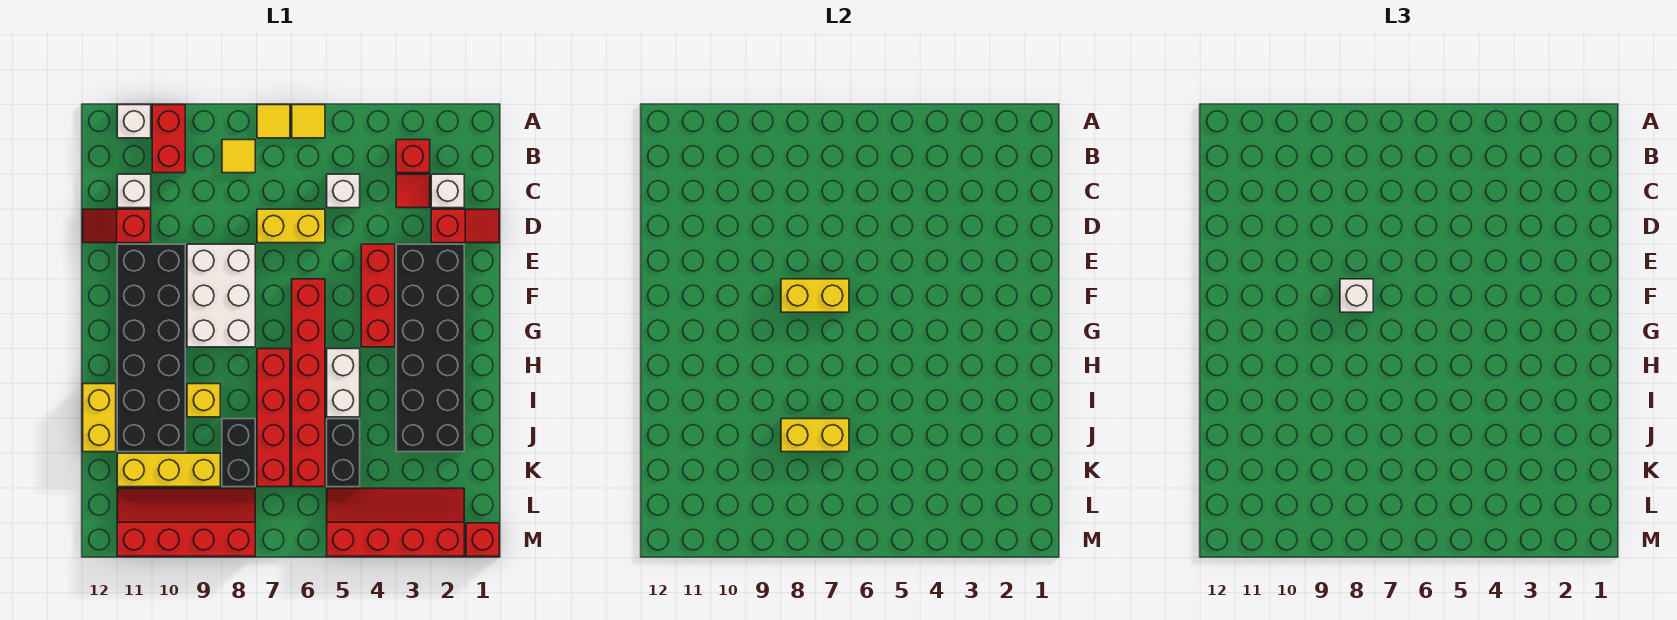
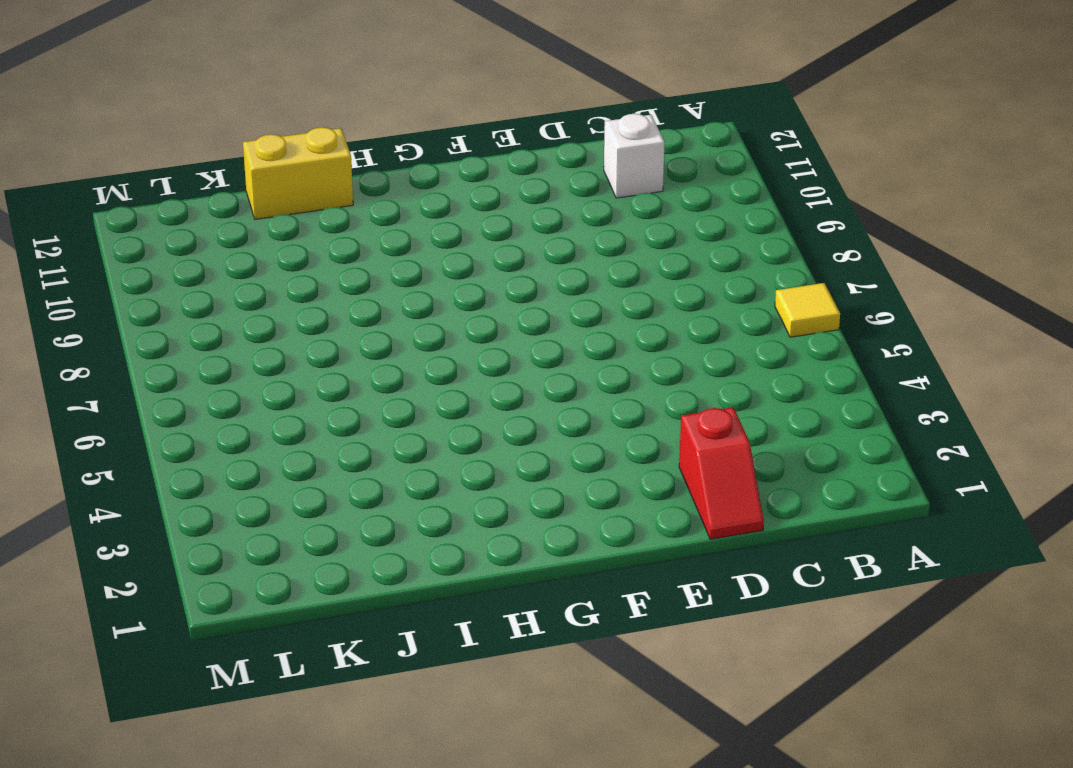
none -> yellow tile A7 level 1
none -> red brick A10:B10 level 1
none -> white brick A11 level 1
none -> red brick B3 level 1

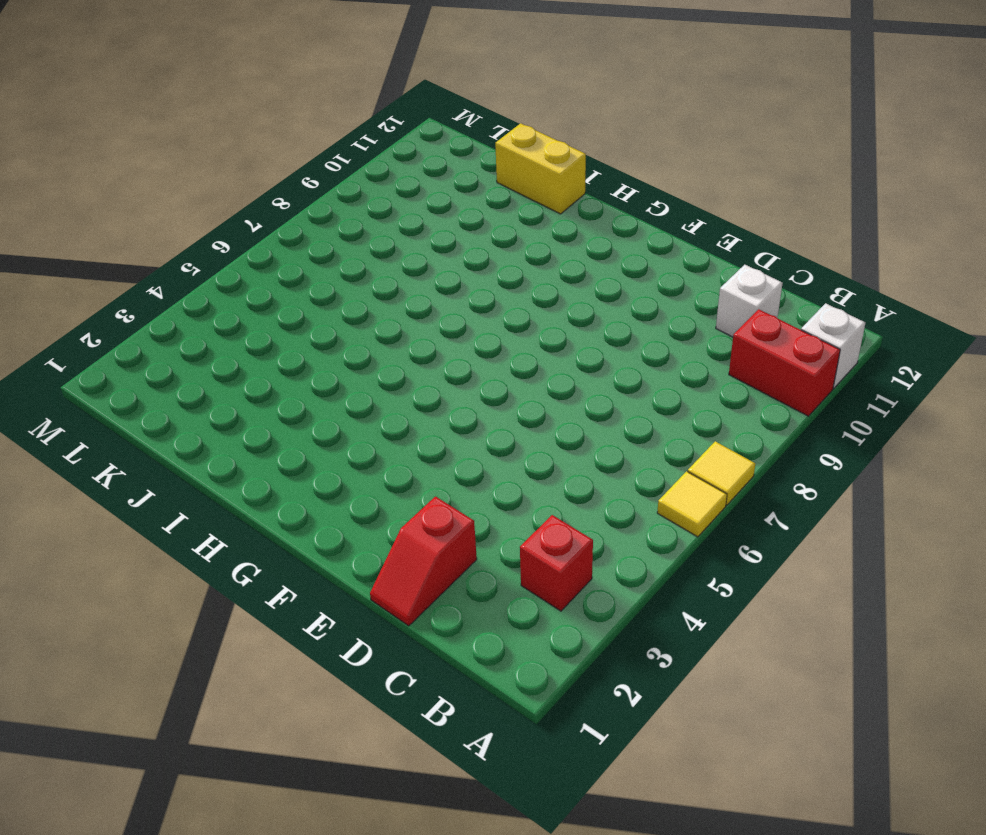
none -> yellow tile B8 level 1
none -> white brick C2 level 1
none -> red tile C3 level 1
none -> white brick C5 level 1

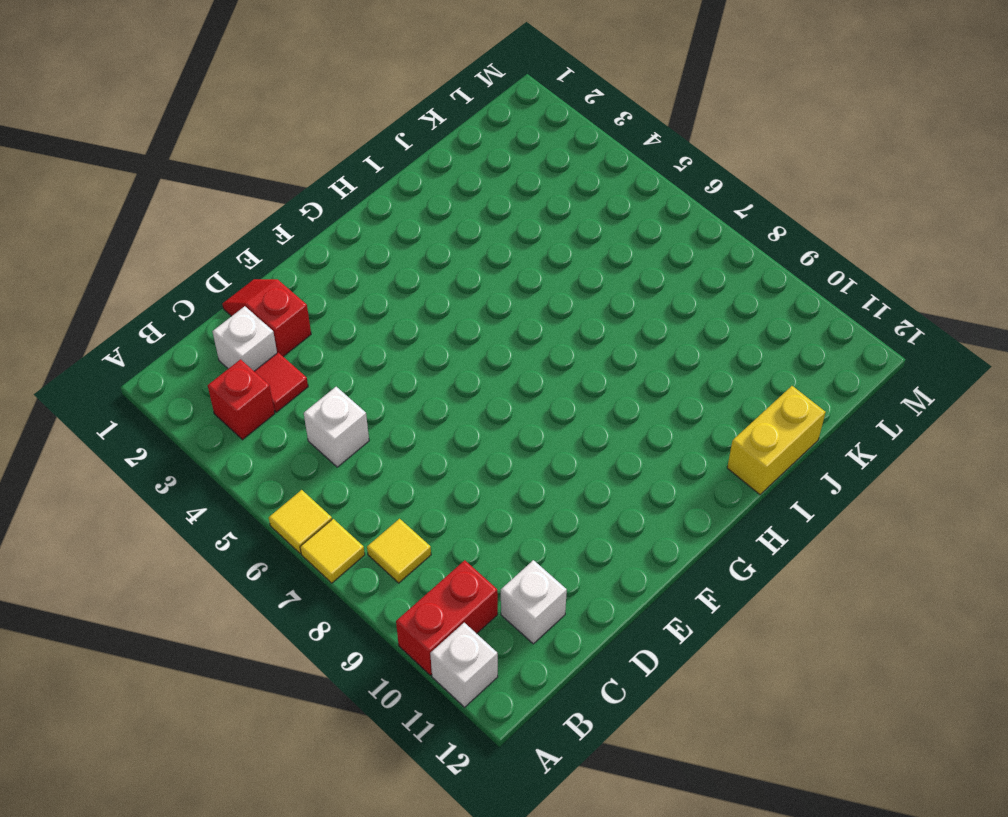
none -> yellow brick D6:D7 level 1
none -> red slope D11:D12 level 1 top 11
none -> black brick E2:J3 level 1
none -> red brick E4:G4 level 1

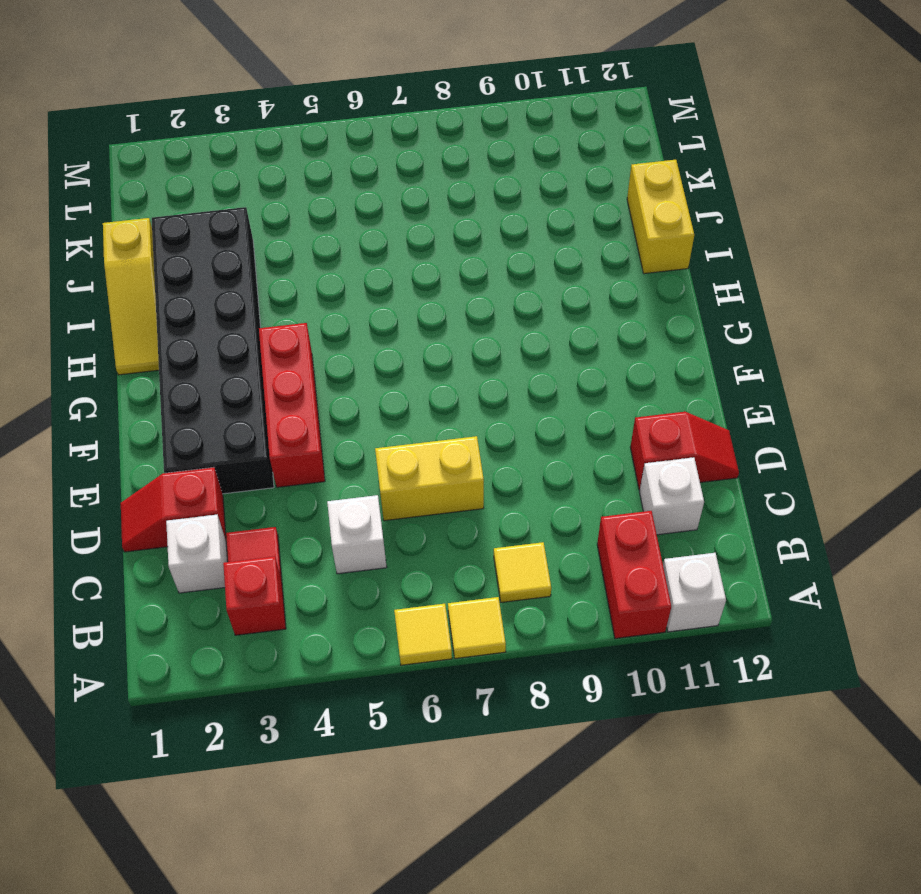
yellow slope H1:J1 level 1 top J -> none
none -> white brick E8:G9 level 1
none -> black brick E10:J11 level 1
none -> red brick F6:K6 level 1
none -> white brick H5:I5 level 1

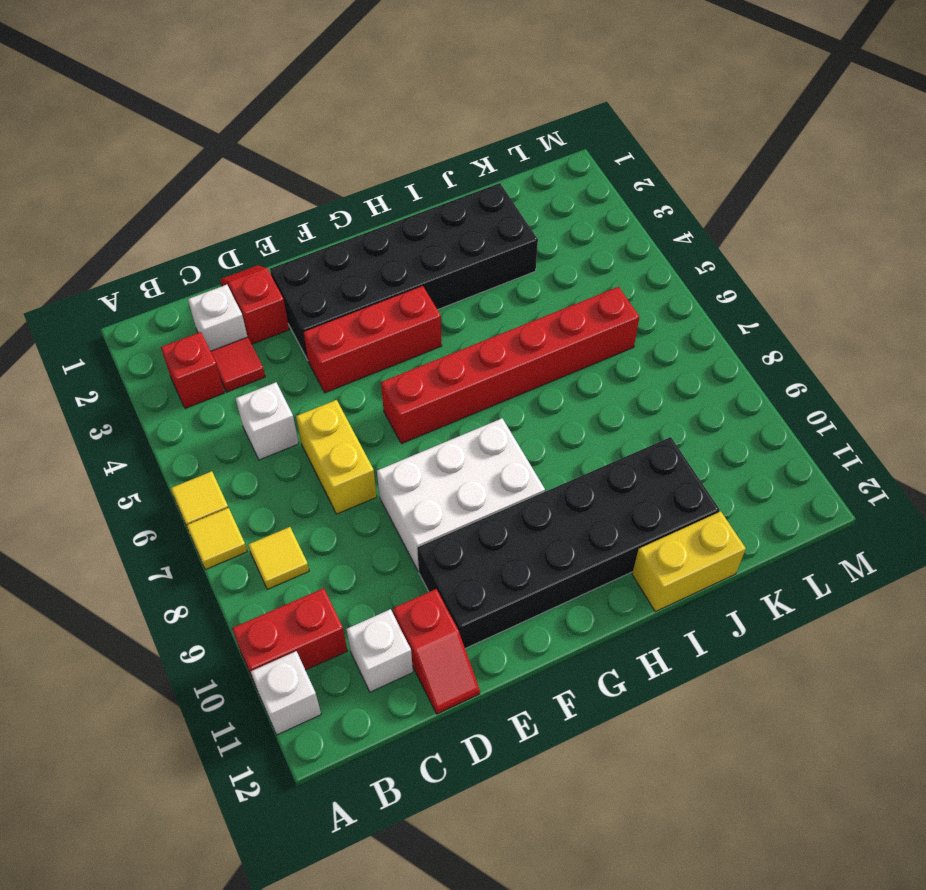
none -> white brick H5:I5 level 1
none -> red brick H7:K7 level 1
none -> yellow brick I9 level 1
none -> black brick J5:K5 level 1

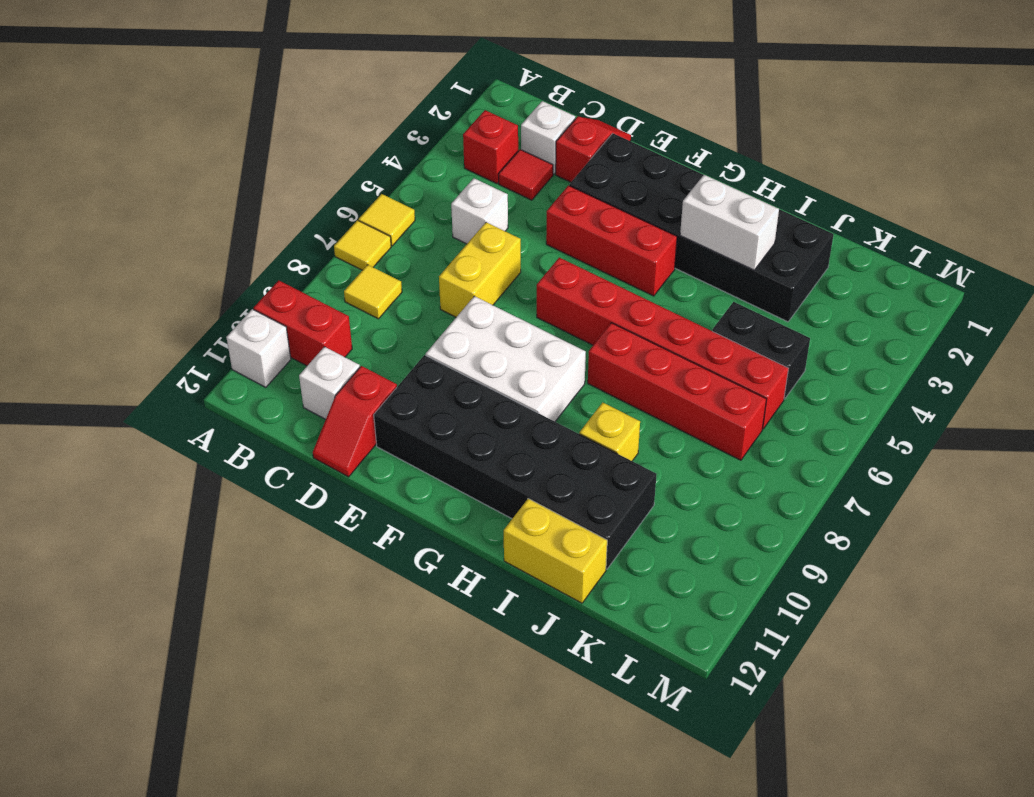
white brick H3:I3 level 2 -> white brick H5:I5 level 1
none -> black brick J8:K8 level 1
none -> yellow brick K9:K11 level 1
none -> red slope L2:M5 level 1 top M
none -> red slope L8:M11 level 1 top M

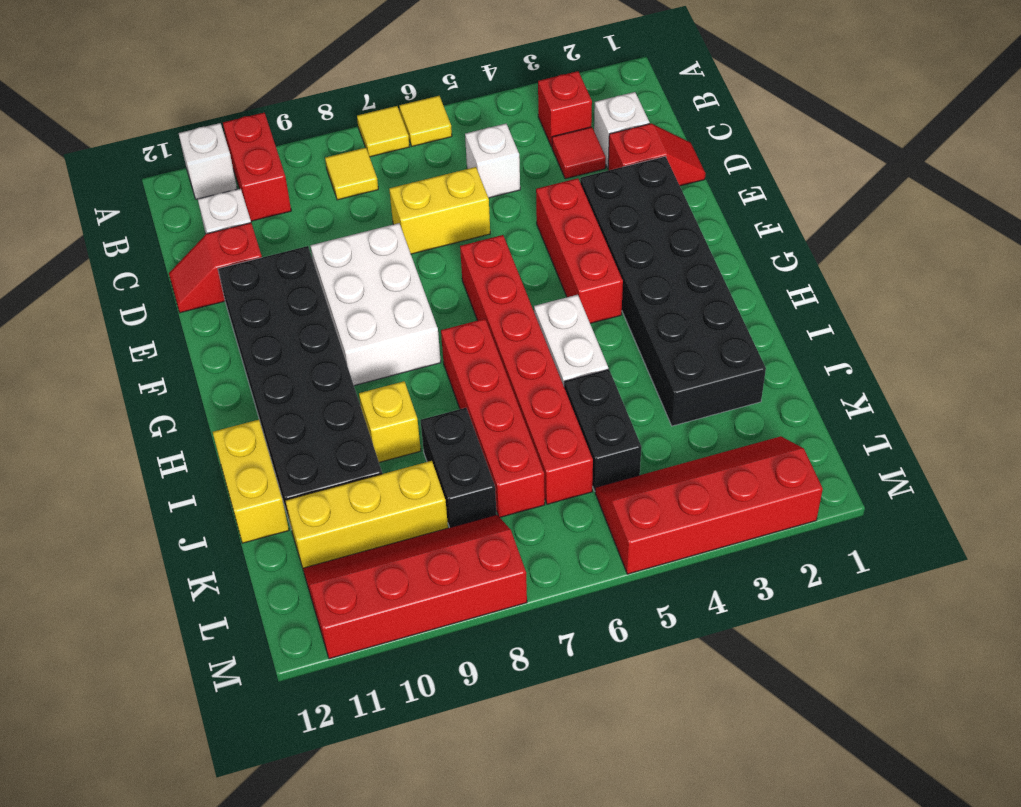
none -> red brick M1 level 1
none -> yellow brick F7:F8 level 2
none -> yellow brick J7:J8 level 2
none -> white brick F8 level 3

